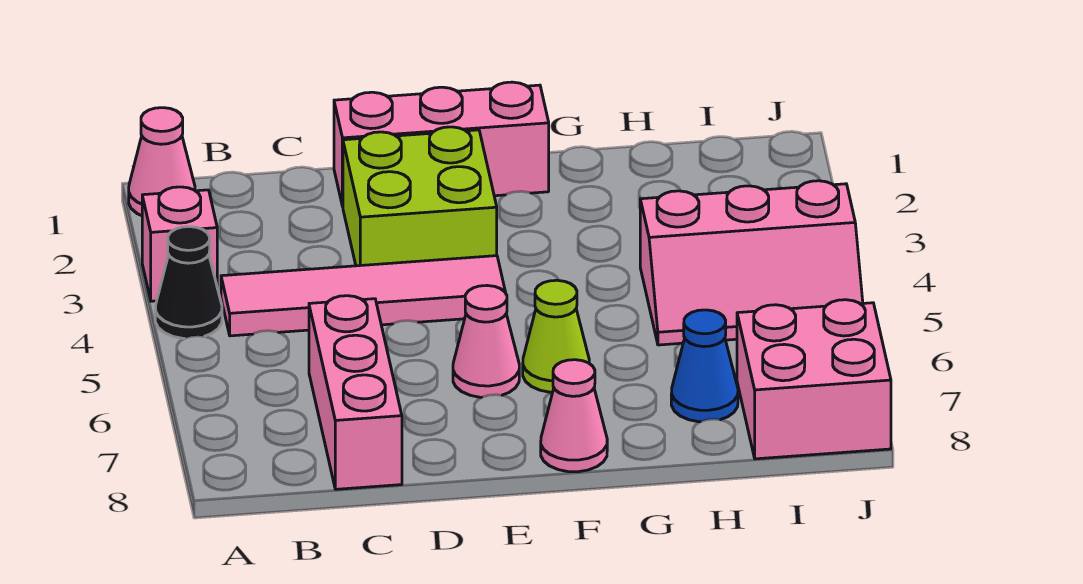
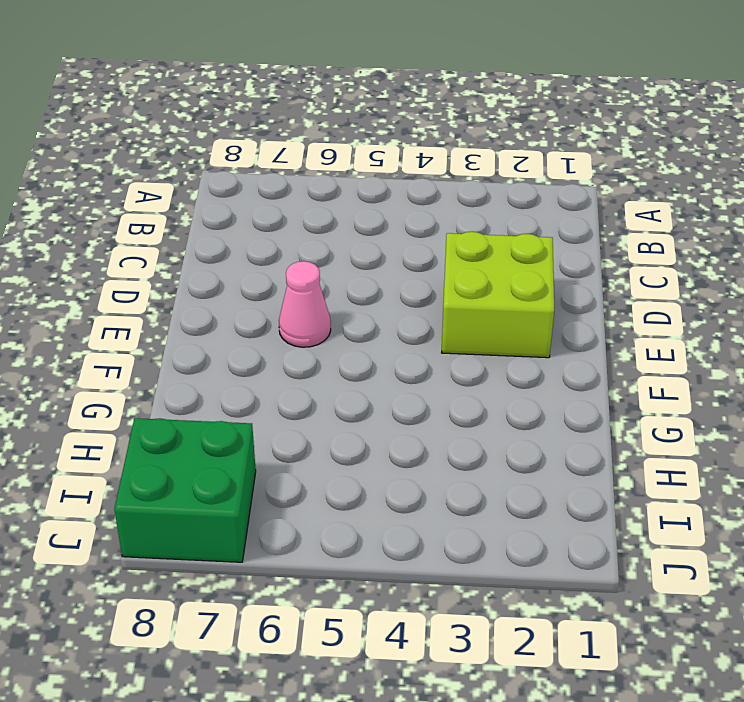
green brick I7:J8 level 1 -> pink brick I7:J8 level 1
none -> pink cone A1 level 1
none -> pink brick A3 level 1
none -> black cone A4 level 1

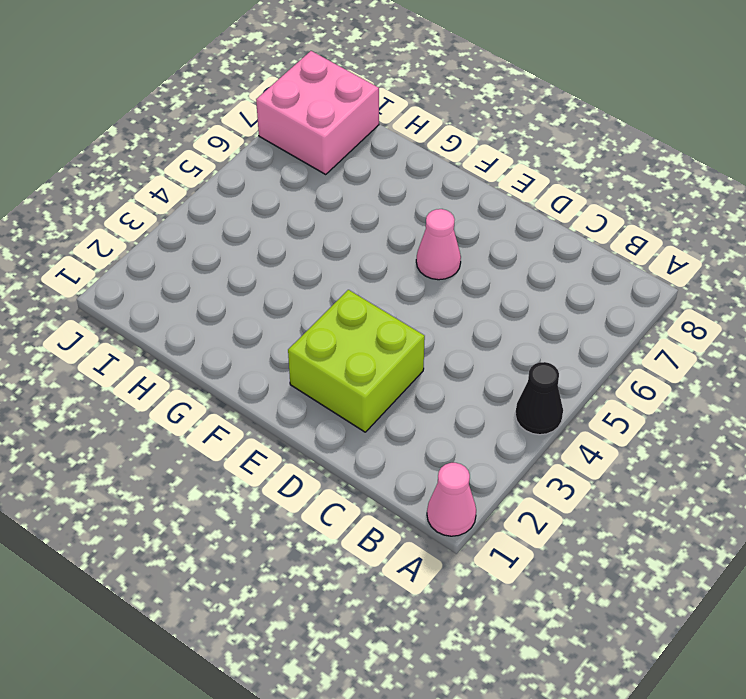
none -> pink brick A3 level 1
none -> pink tile B4:E4 level 1
none -> pink brick C6:C8 level 1

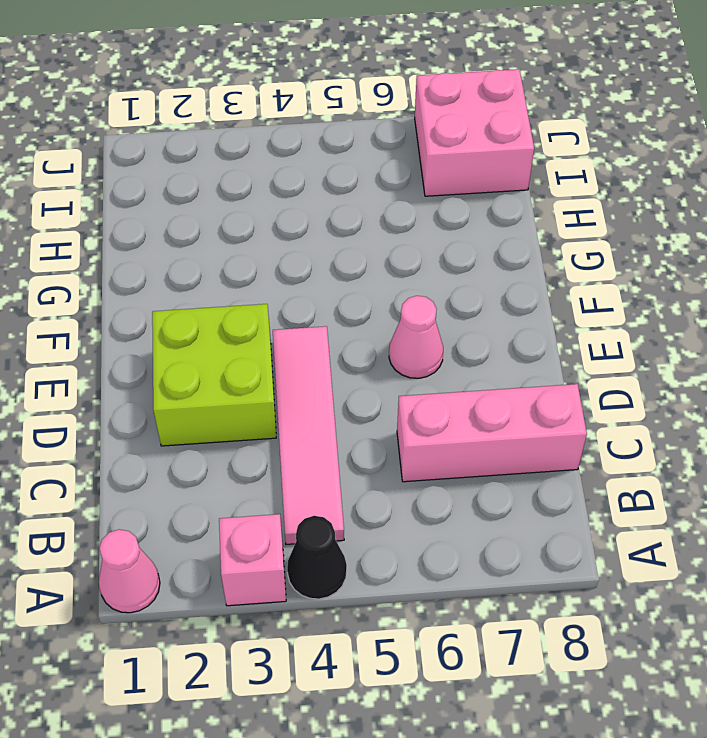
none -> pink brick D1:F1 level 1
none -> lime cone F6 level 1
none -> pink cone F8 level 1

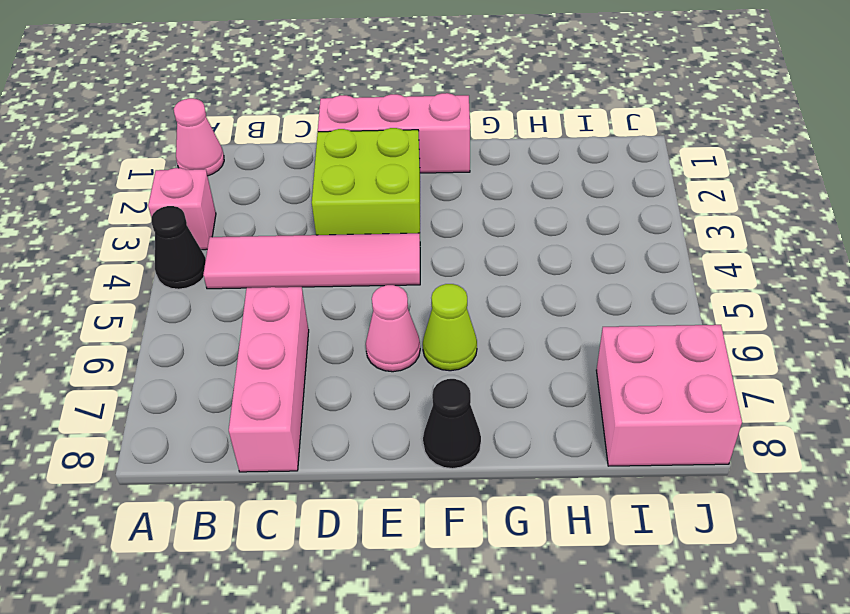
black cone F8 level 1 -> pink cone F8 level 1
none -> pink slope H4:J5 level 1 top 4
none -> blue cone H7 level 1

